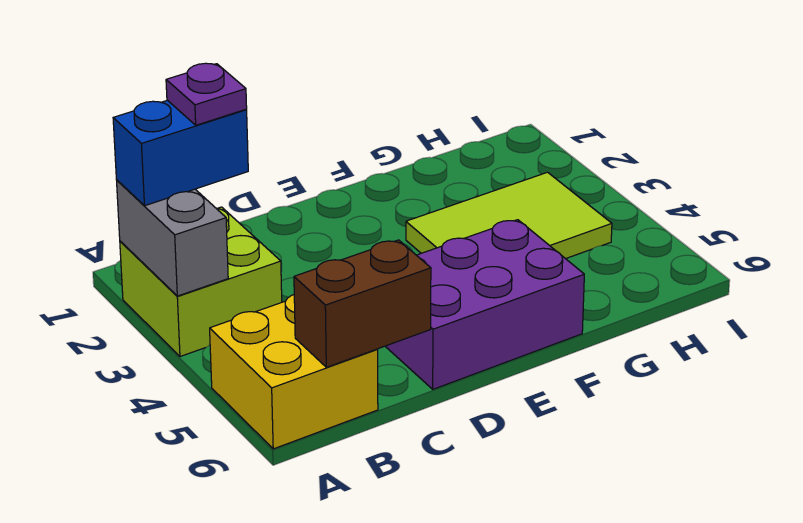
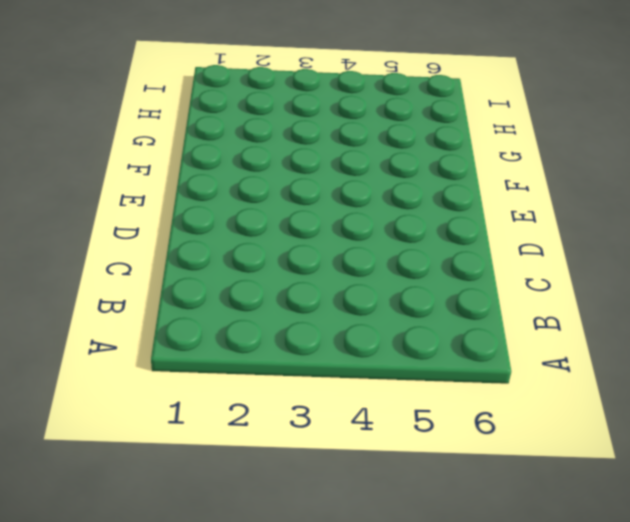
none -> lime brick A2:B3 level 1
none -> yellow brick A5:B6 level 1

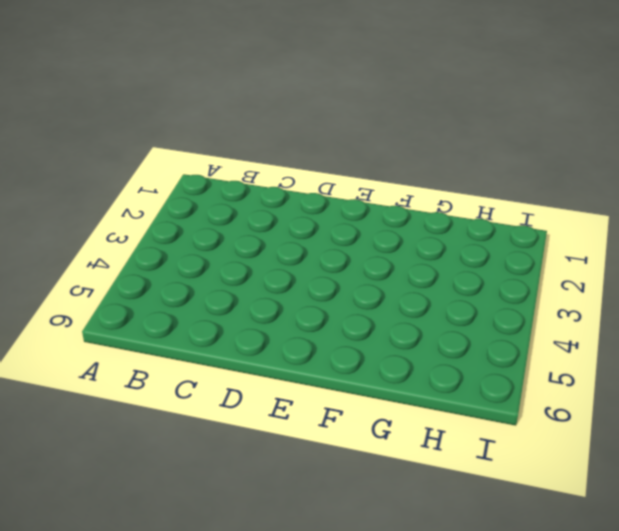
none -> lime brick A2:B3 level 1
none -> yellow brick A5:B6 level 1

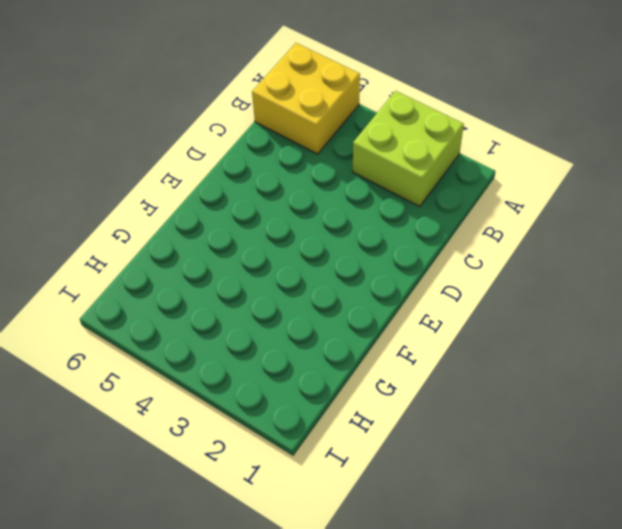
none -> purple brick D5:F6 level 1
none -> lime tile F3:H4 level 1

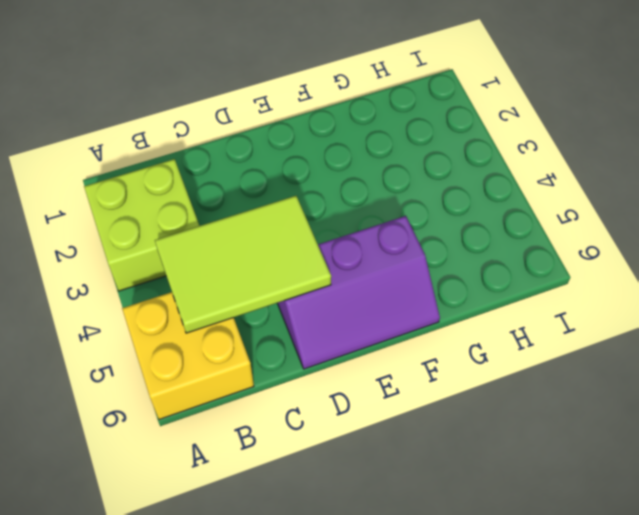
lime tile B4:D5 level 2 -> lime tile F3:H4 level 1
purple slope D5:F6 level 1 top 5 -> purple brick D5:F6 level 1
none -> grey brick A2:A3 level 2
none -> brown brick B6:C6 level 2

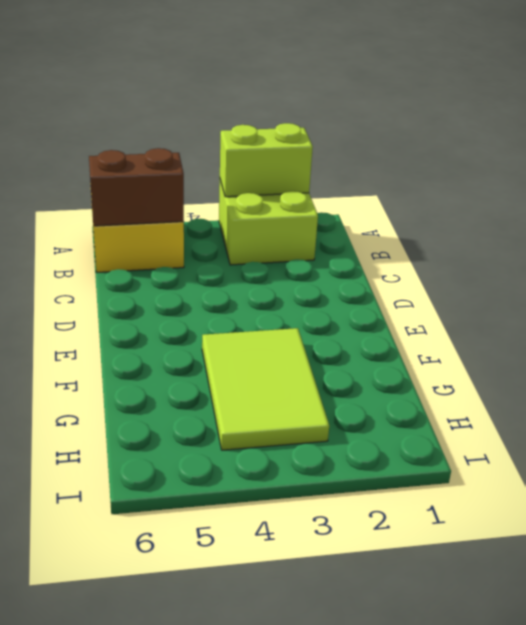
lime brick A2:A3 level 2 -> grey brick A2:A3 level 2
brown brick B5:B6 level 2 -> brown brick B6:C6 level 2
none -> purple brick D5:F6 level 1
none -> blue brick A2:B2 level 3

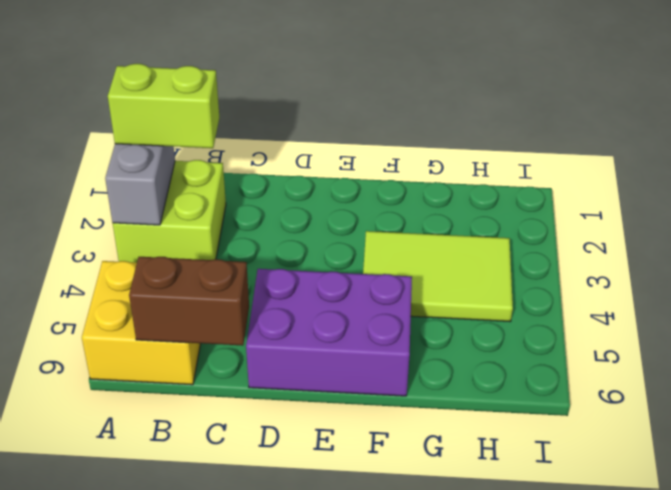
lime brick A2:B2 level 3 -> blue brick A2:B2 level 3
none -> purple plate B2 level 4

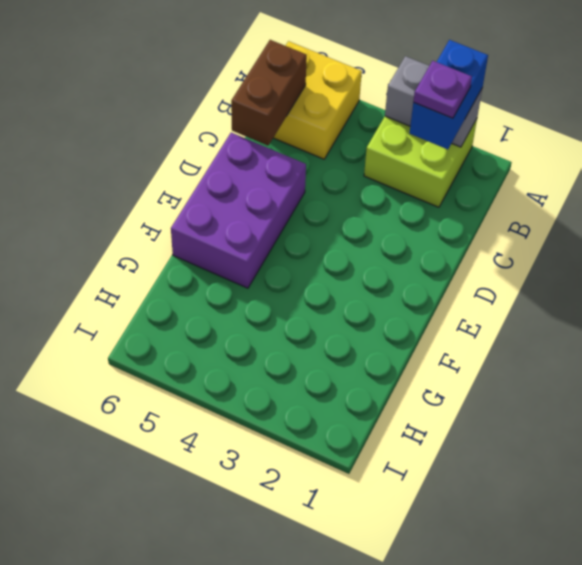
none -> lime tile F3:H4 level 1

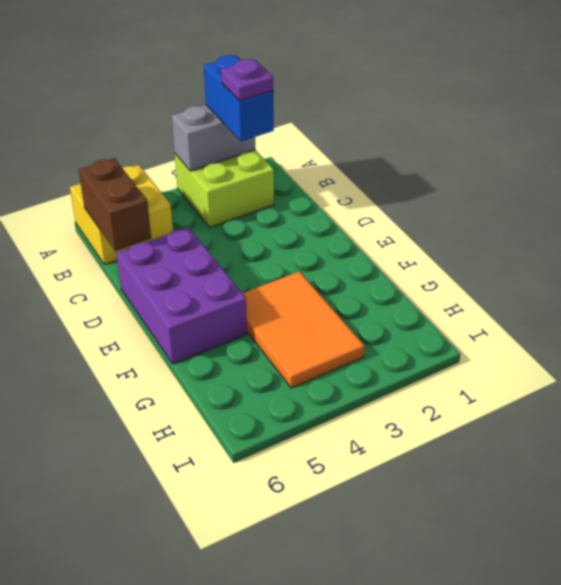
orange tile F3:H4 level 1 -> lime tile F3:H4 level 1

